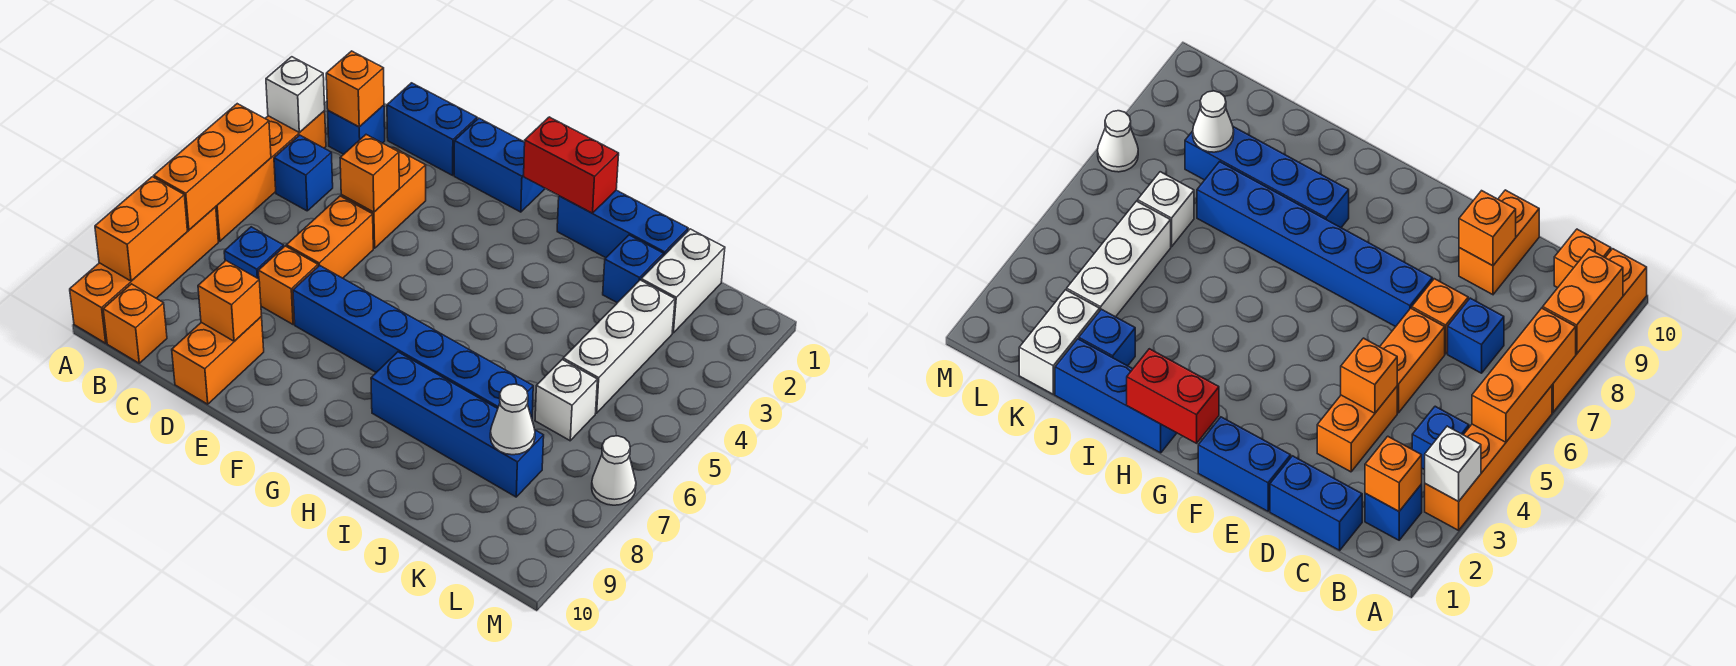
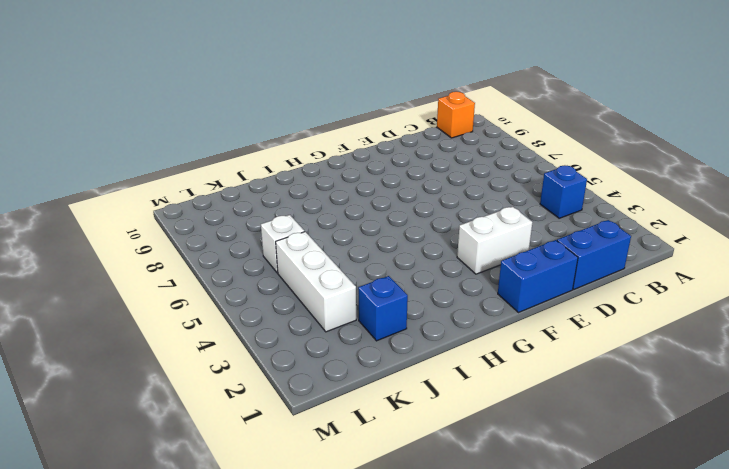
white brick E3:F3 level 1 -> white brick K1:K2 level 1
none -> orange brick A3:A6 level 1
none -> orange brick A7:A10 level 1
none -> blue brick B2 level 1

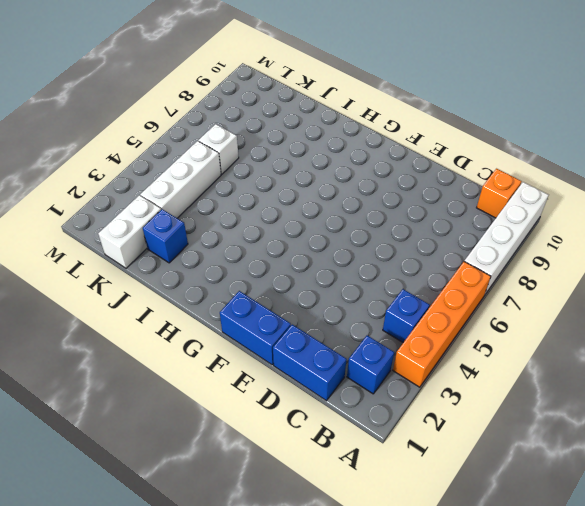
white brick A7:A10 level 1 -> orange brick A7:A10 level 1
none -> blue brick C7 level 1
none -> orange brick D3:D4 level 1
none -> orange brick D5:D6 level 1

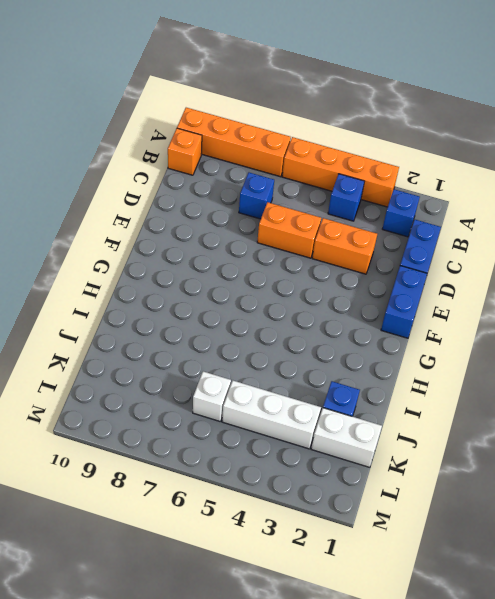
none -> orange brick D7 level 1
none -> orange brick D9:D10 level 1
none -> blue brick E7:J7 level 1

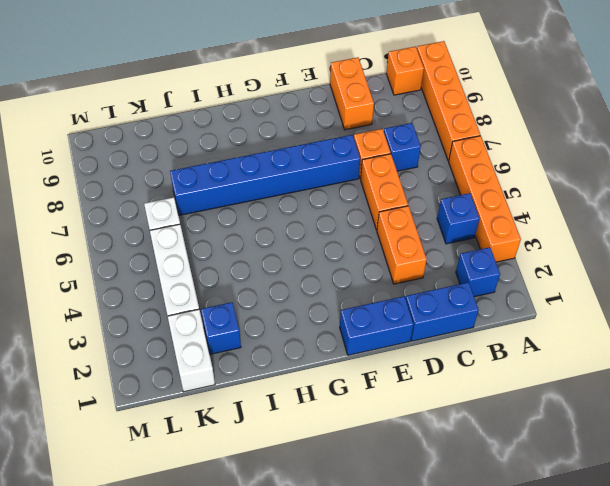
none -> blue brick H1:J1 level 1
none -> blue brick H8:K8 level 1
none -> white cone M7 level 1

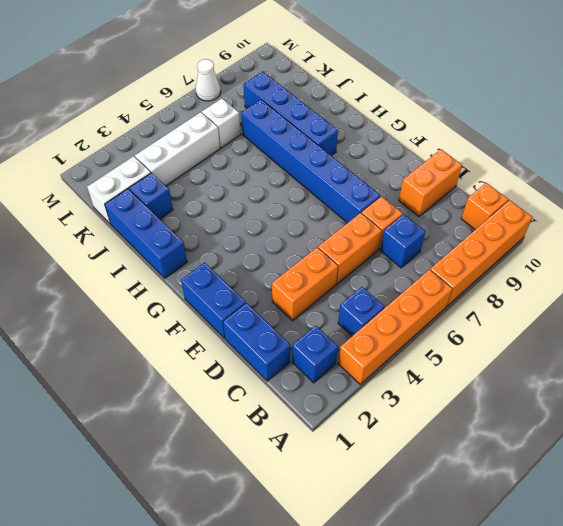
none -> white brick A3 level 2
none -> orange brick A5:A7 level 2
none -> orange brick A8:A9 level 2

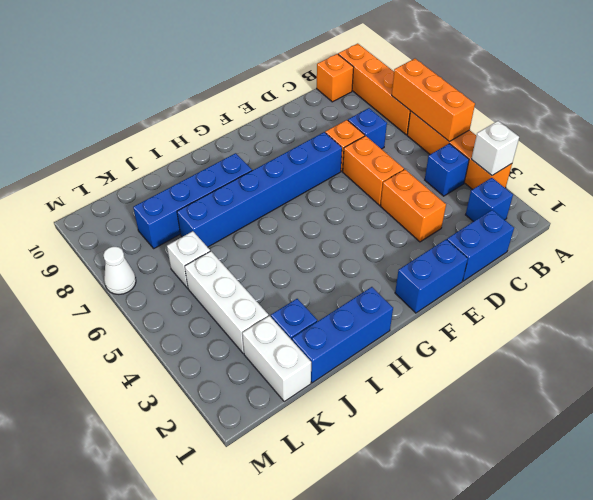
none -> orange brick D9:D10 level 1
none -> orange brick A8:A9 level 2
none -> orange brick B2 level 2

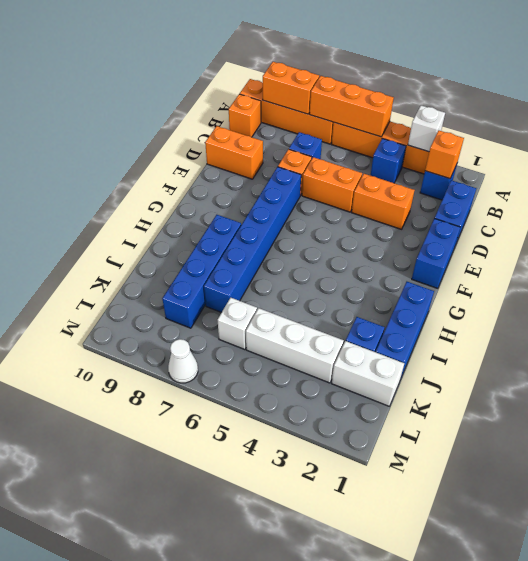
none -> orange brick D4 level 2
none -> orange brick D9 level 2
none -> red brick G1:H1 level 2

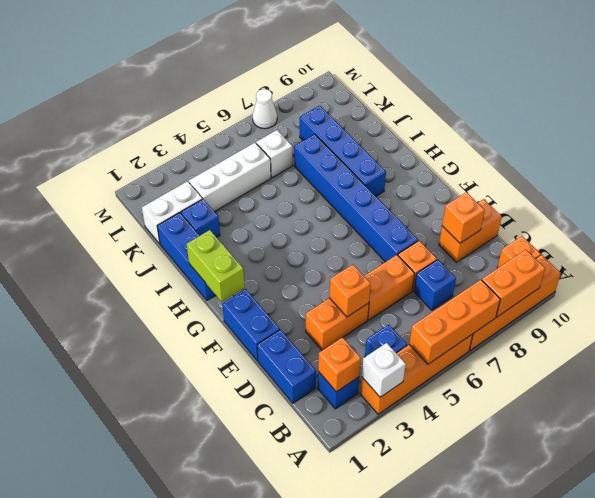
lime brick G1:H1 level 2 -> red brick G1:H1 level 2
none -> white cone K8 level 2

